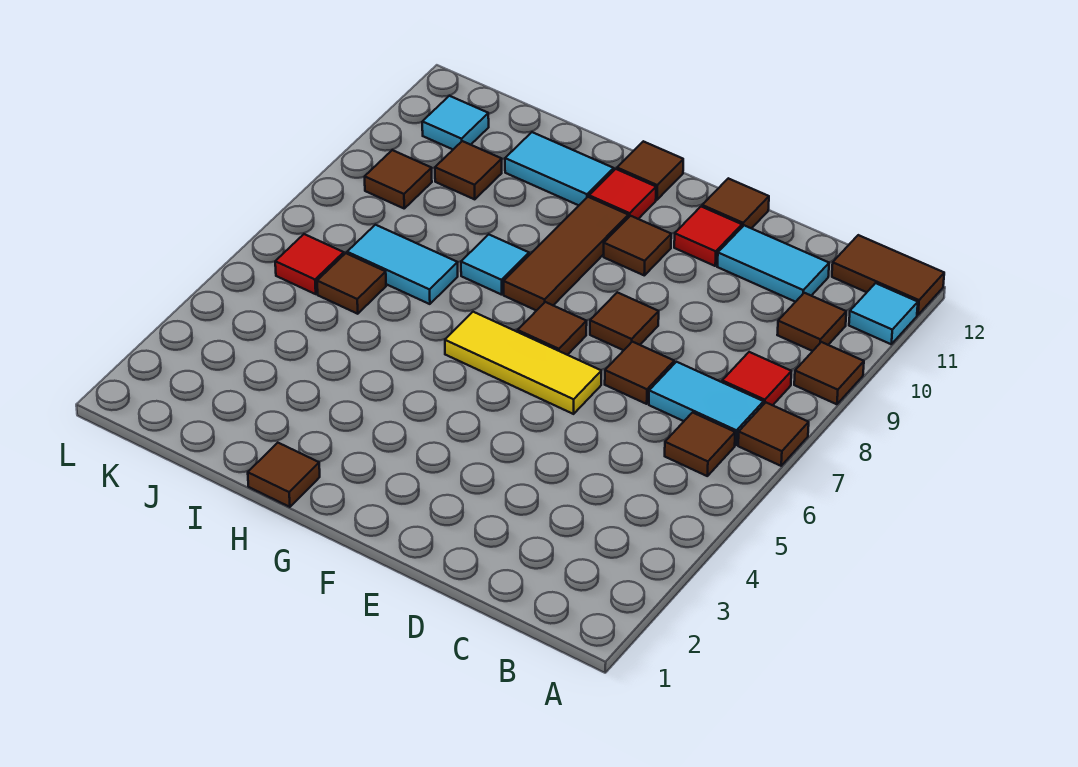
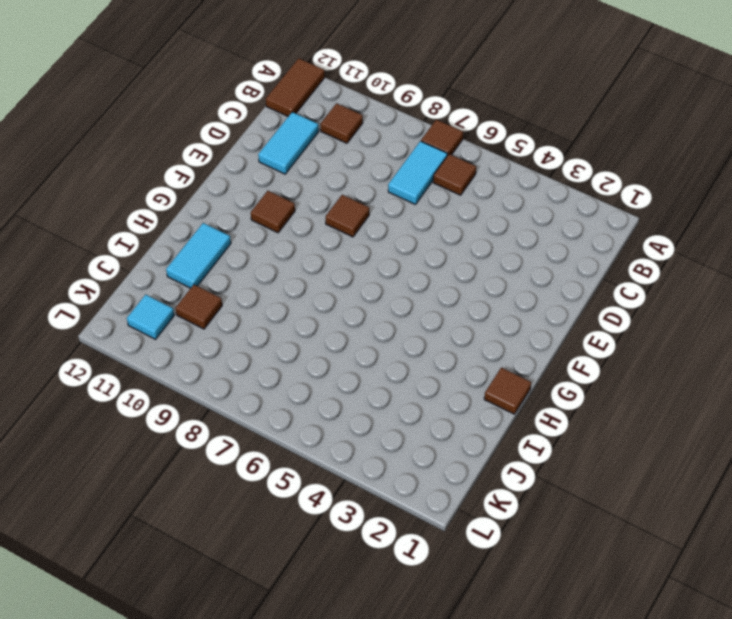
none -> brown tile A9 level 1
none -> cyan tile A11 level 1
none -> red tile B8 level 1

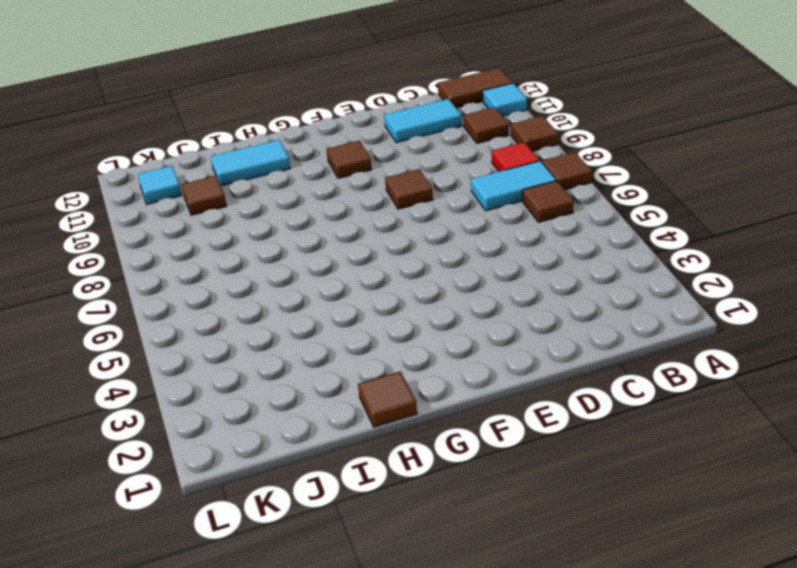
none -> brown tile D7 level 1
none -> yellow tile E6:G6 level 1
none -> red tile E11 level 1

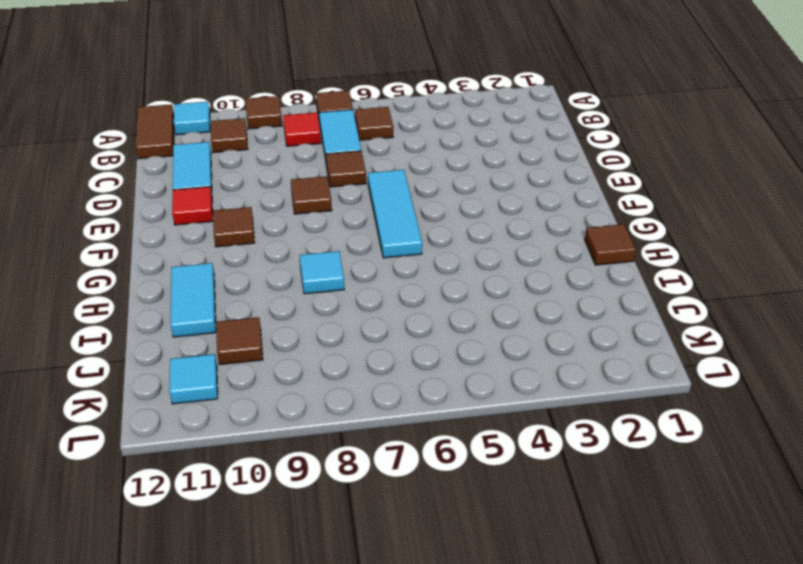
cyan tile E6:G6 level 1 -> yellow tile E6:G6 level 1
none -> brown tile E12 level 1
none -> brown tile F7 level 1
none -> brown tile G8:G10 level 1

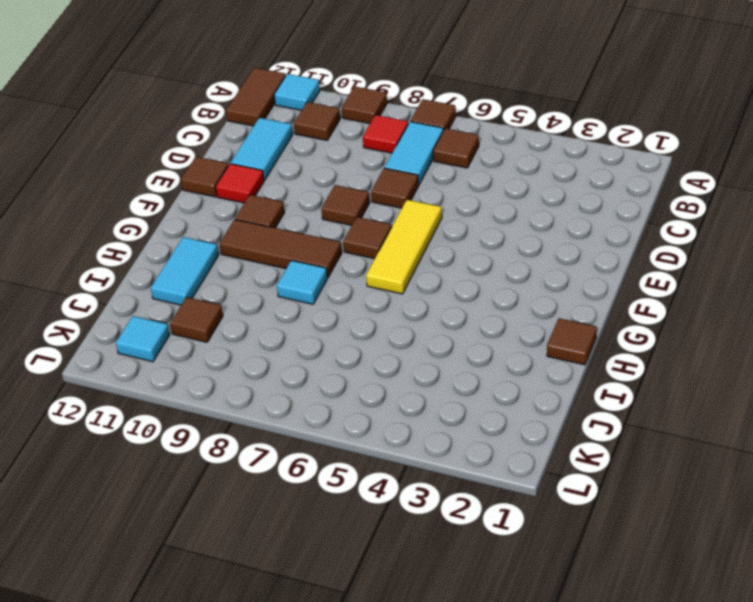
none -> red tile G11 level 1
none -> brown tile G12 level 1
none -> cyan tile I7:J7 level 1

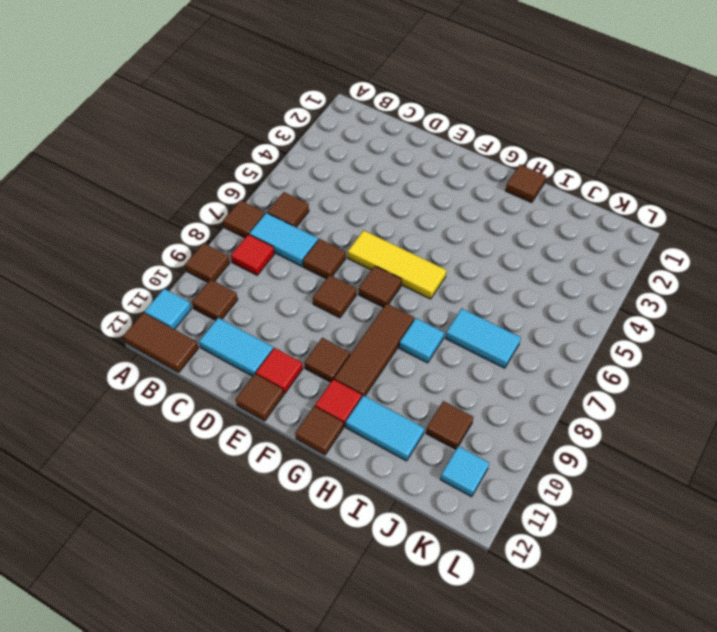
none -> brown tile J6 level 1
none -> red tile K6 level 1
none -> brown tile K9 level 1

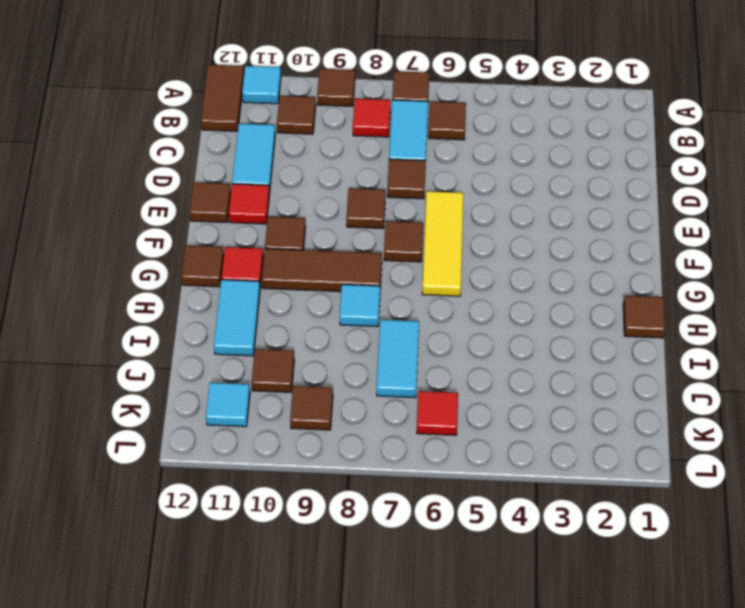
none -> brown tile J6 level 1

